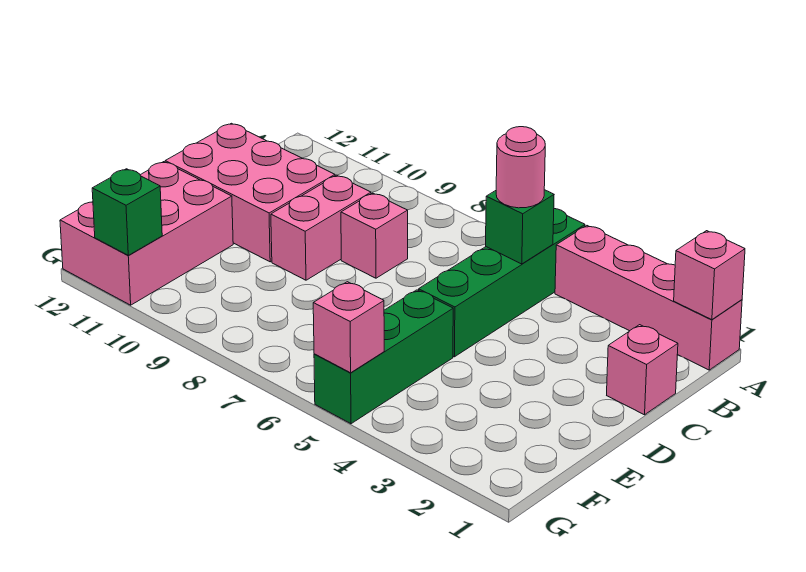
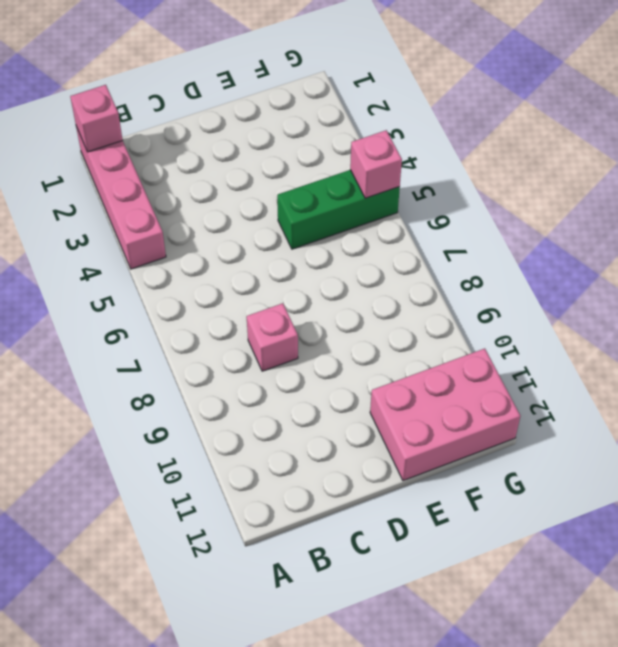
none -> green brick A5:D5 level 1
none -> pink brick C1 level 1
none -> pink brick C9:D9 level 1

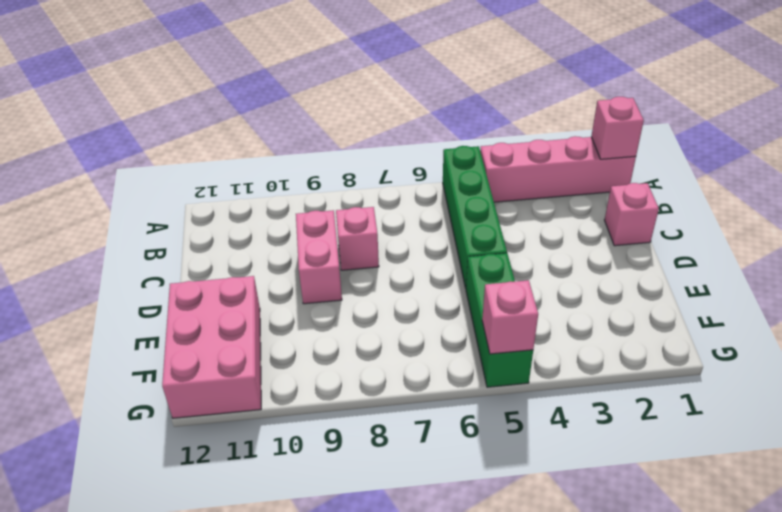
none -> pink brick C10:D12 level 1
none -> green brick B5 level 2
none -> green brick G11 level 2

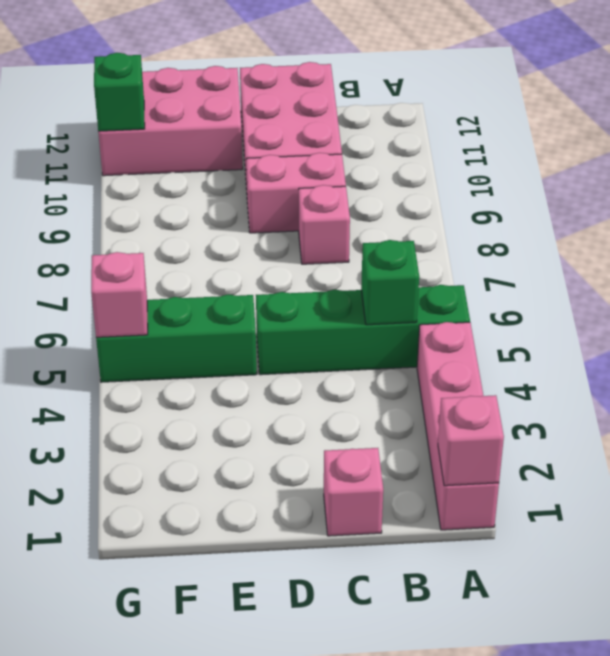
none -> pink round brick B5 level 3

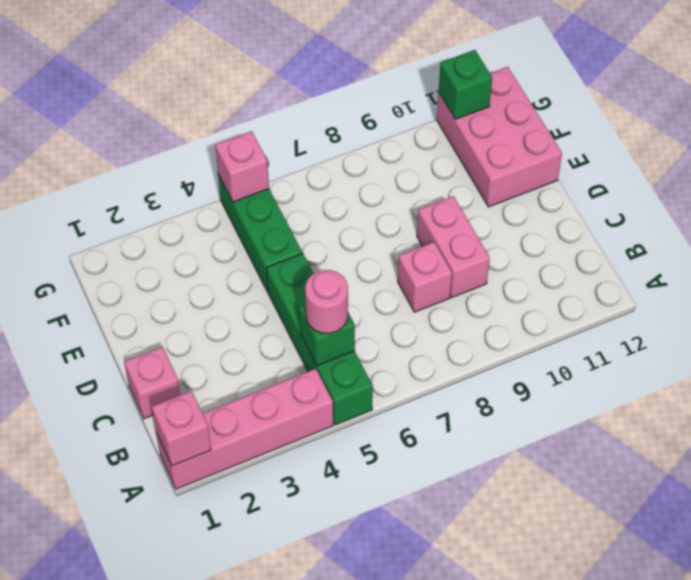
none -> pink brick C10:D12 level 1

